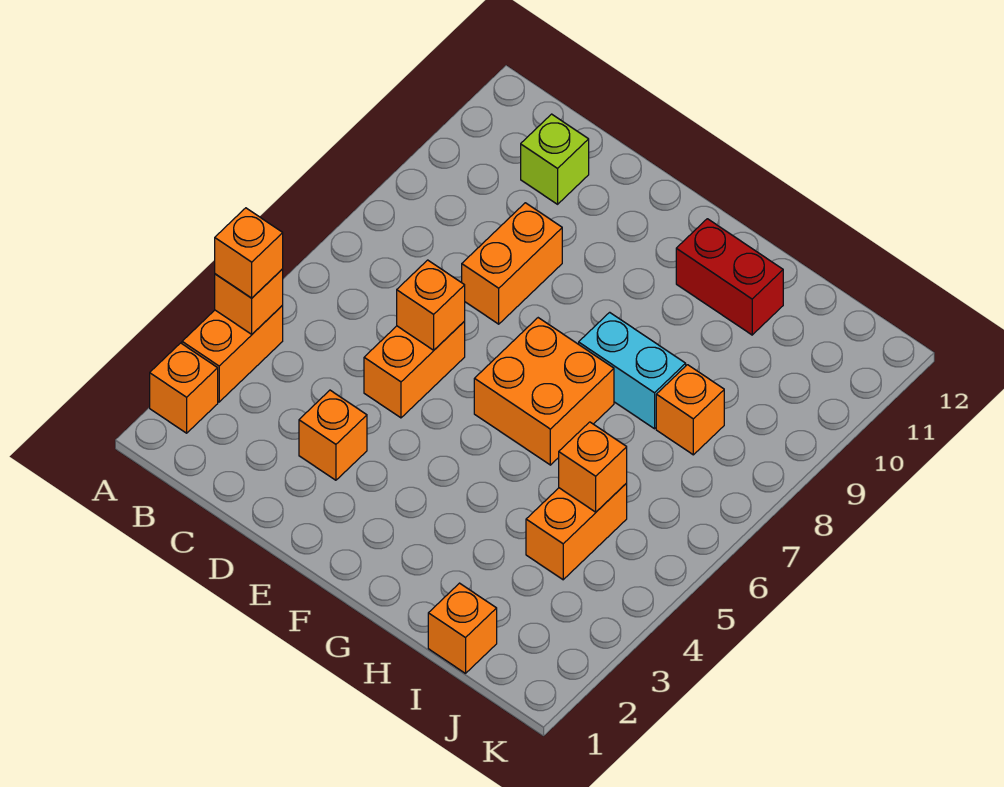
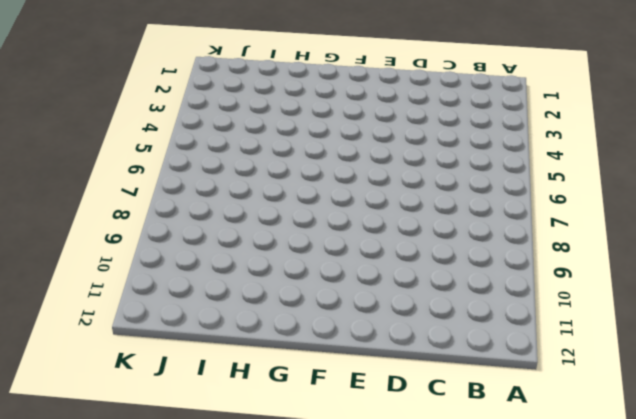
none -> orange brick A2 level 1
none -> orange brick A3:A4 level 1
none -> lime brick C11 level 1

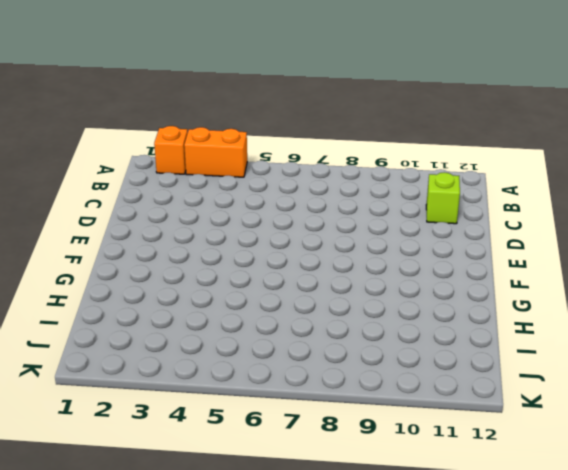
none -> orange brick D3 level 1
none -> orange brick D5:D6 level 1
none -> orange brick D8:D9 level 1

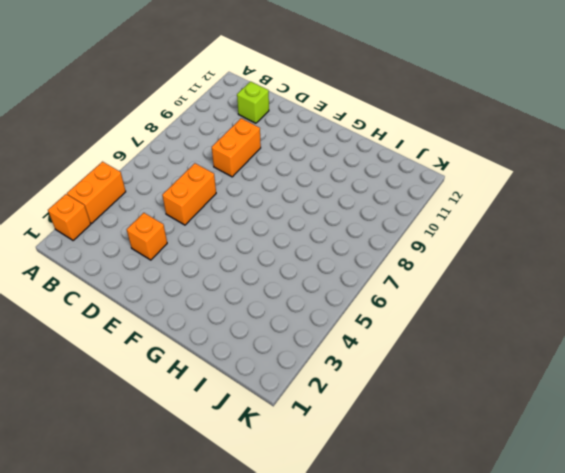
none -> orange brick F6:G7 level 1
none -> cyan brick G8:H8 level 1
none -> red brick G11:H11 level 1

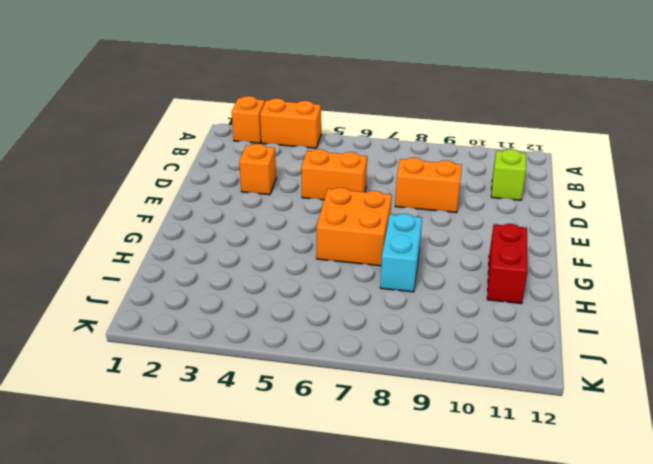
none -> orange brick I1 level 1
none -> orange brick I4:I5 level 1
none -> orange brick I8 level 1

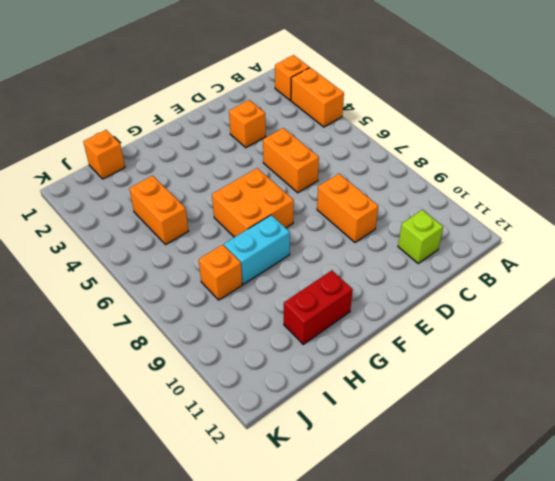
none -> orange brick A4 level 2
none -> orange brick D6 level 2
none -> orange brick I5 level 2

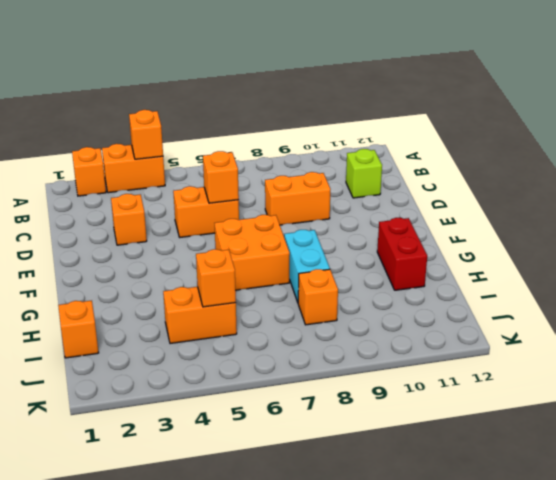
none -> orange brick A4 level 3

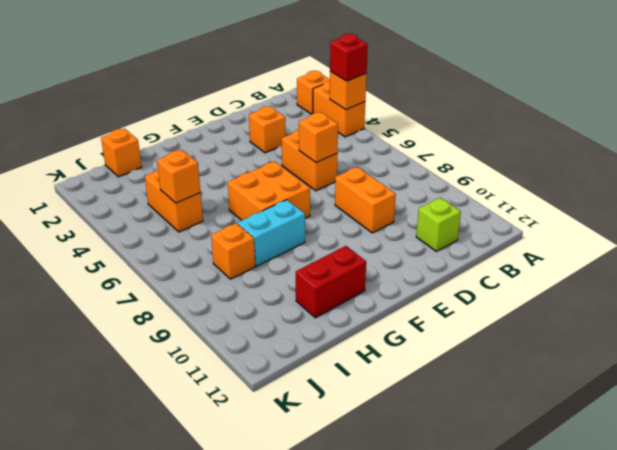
red brick A4 level 3 -> orange brick A4 level 3

